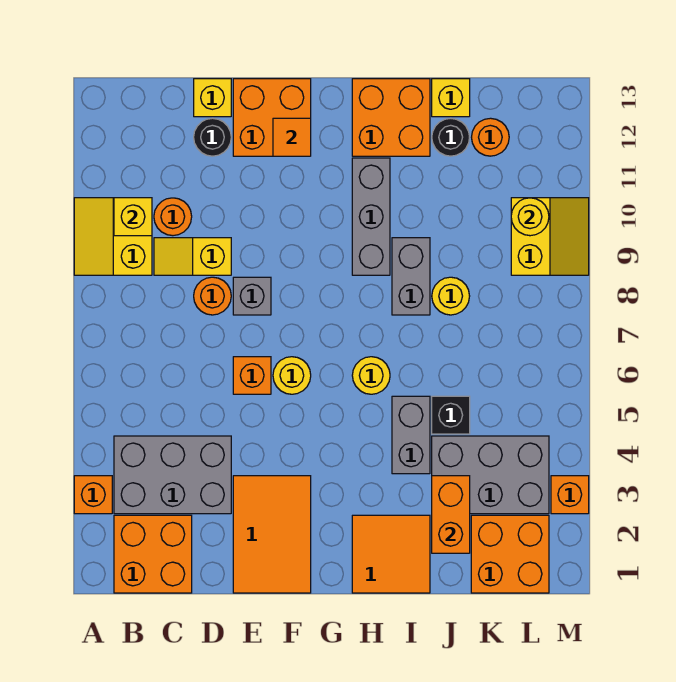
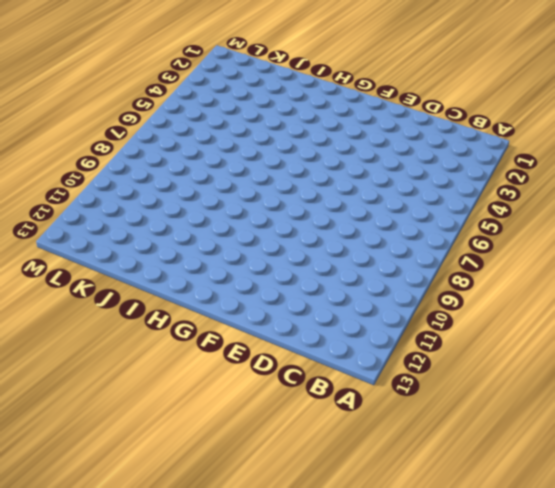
none -> orange brick A3 level 1
none -> yellow slope A9:B10 level 1 top B
none -> orange brick B1:C2 level 1
none -> grey brick B3:D4 level 1

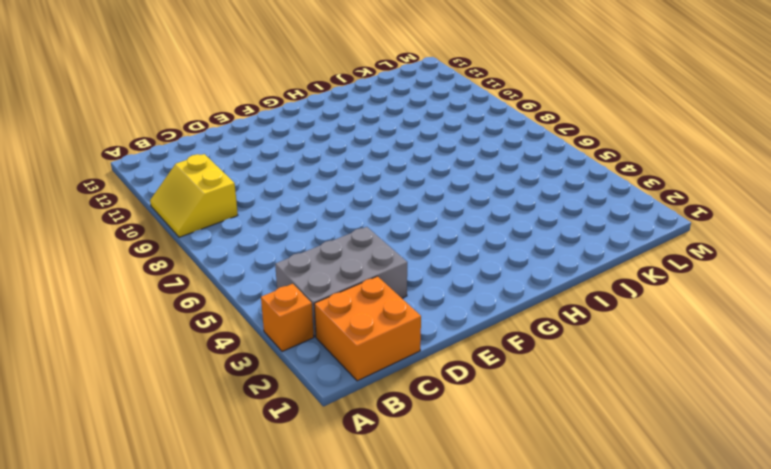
none -> yellow slope C9:D9 level 1 top D
none -> orange round brick C10 level 1
none -> orange round brick D8 level 1
none -> black round brick D12 level 1

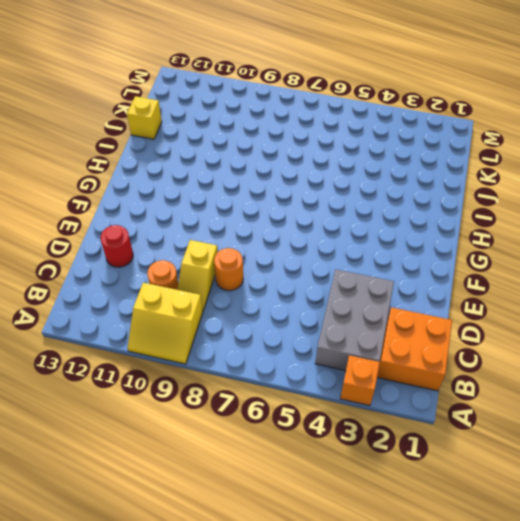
red round brick D12 level 1 -> black round brick D12 level 1
none -> yellow brick D13 level 1
none -> orange tile E1:F3 level 1
none -> orange brick E6 level 1
none -> grey brick E8 level 1

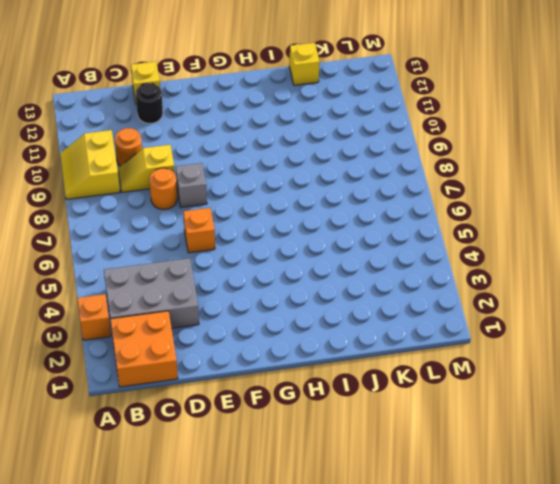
none -> orange tile E1:F3 level 1
none -> orange brick E12:F13 level 1
none -> yellow round brick F6 level 1
none -> orange tile H1:I2 level 1

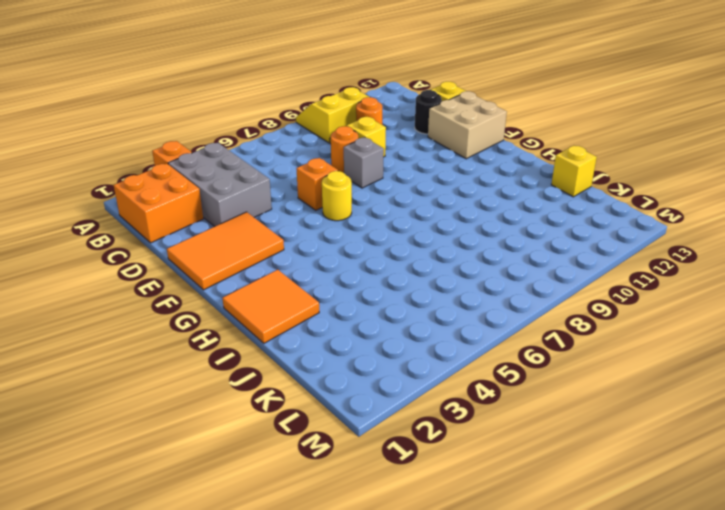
tan brick E12:F13 level 1 -> orange brick E12:F13 level 1
none -> yellow round brick H6 level 1
none -> grey brick H9:H11 level 1
none -> orange brick H12:I13 level 1
none -> grey brick I4:I5 level 1

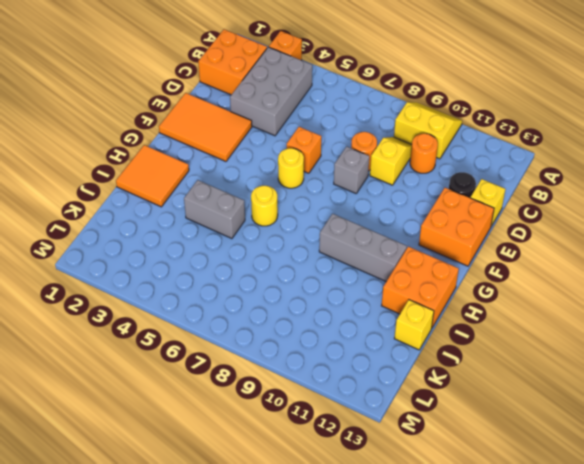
none -> grey brick I8:I9 level 1
none -> grey brick J3:L4 level 1
none -> black brick J5 level 1
none -> yellow round brick J8 level 1

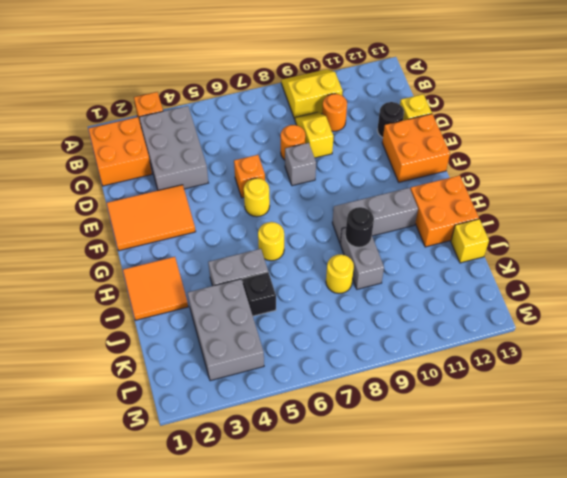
grey brick I9:J9 level 1 -> grey brick I8:I9 level 1
black round brick I9 level 2 -> black round brick J12 level 1
none -> orange brick K1:L2 level 1
none -> orange round brick K12 level 1
none -> yellow slope L9:M10 level 1 top L
none -> orange brick M3 level 1

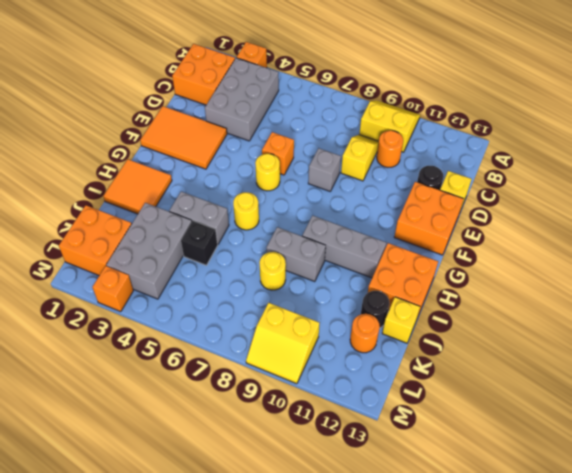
none -> orange round brick D8 level 1
none -> yellow brick B10 level 2
none -> orange tile F12 level 2
none -> orange brick J2:J3 level 2

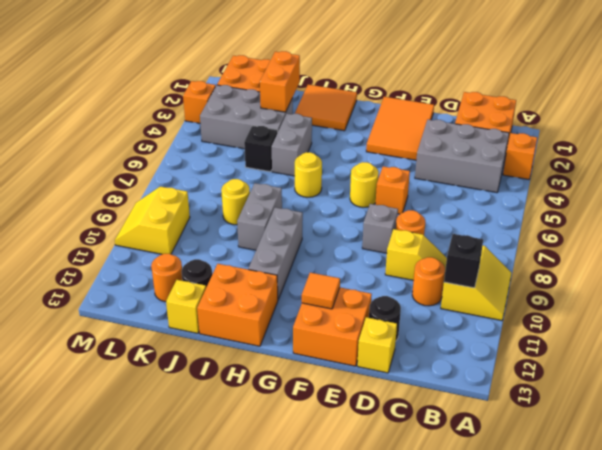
black brick B10 level 2 -> yellow brick B10 level 2
none -> yellow round brick L10 level 2

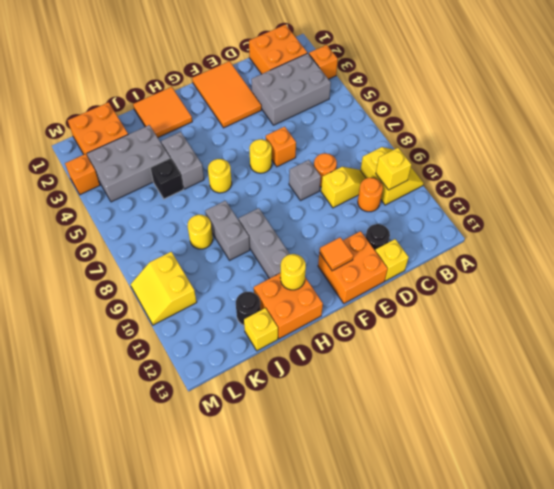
yellow round brick H12 level 2 -> yellow round brick L10 level 2
none -> orange round brick K12 level 1
none -> orange brick J2:J3 level 2

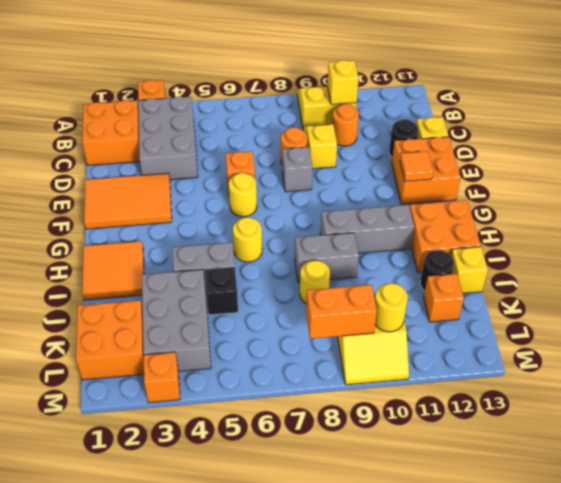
orange brick K12 level 1 -> orange round brick K12 level 1
orange brick L8:L9 level 2 -> orange brick J2:J3 level 2

